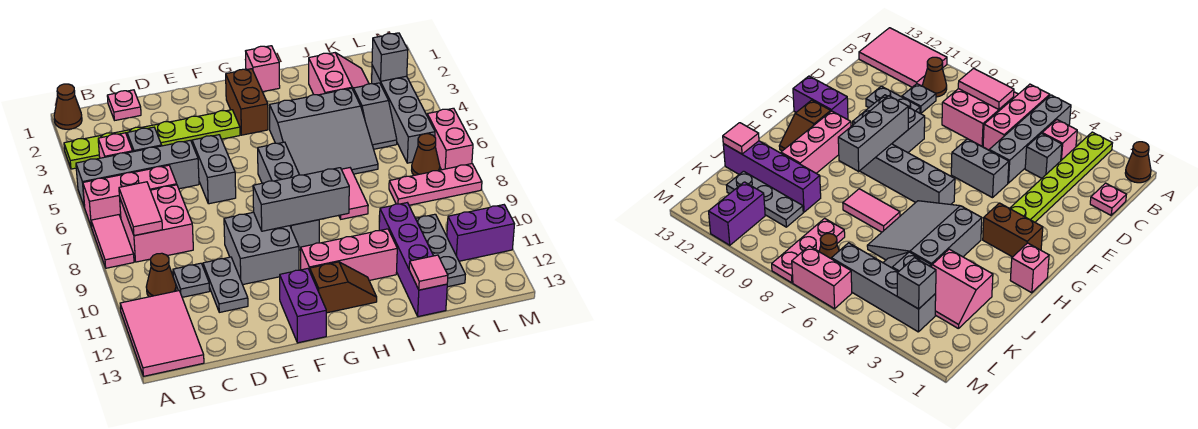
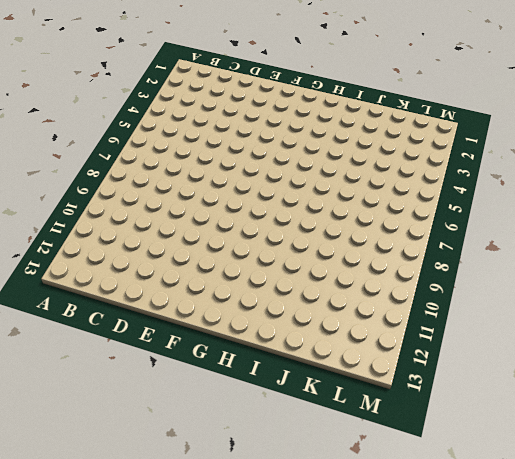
none -> brown cone A1 level 1
none -> lime plate A3:F3 level 1
none -> grey brick A5:D5 level 1
none -> pink brick A6:C6 level 1

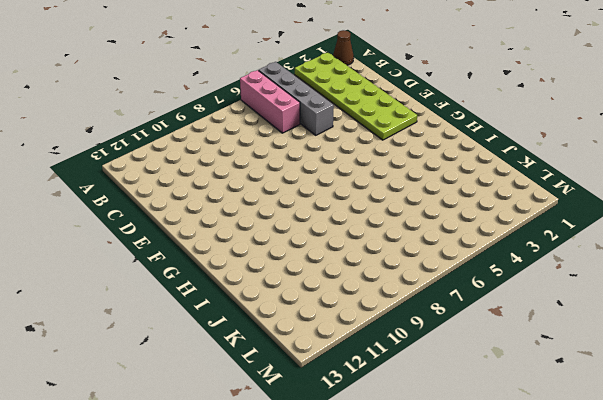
lime plate A2:F3 level 1 -> lime plate A3:F3 level 1
none -> pink tile A7:A8 level 1
none -> pink tile A11:B13 level 1
none -> pink brick B4 level 1
none -> pink brick B7:C8 level 1

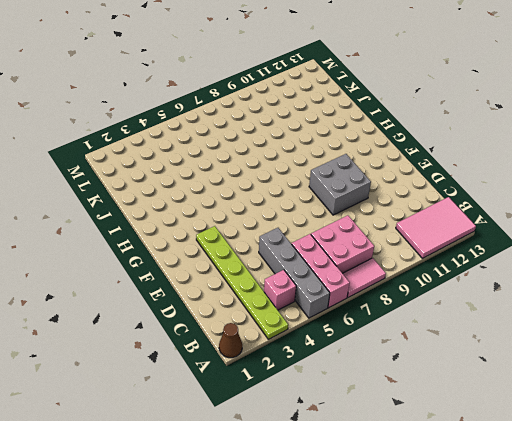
none -> brown cone B10 level 1
none -> pink plate C1 level 1
none -> grey brick C4 level 1
none -> grey plate C10 level 1

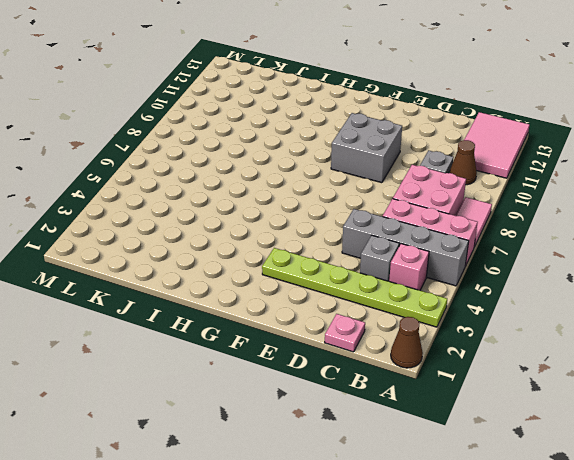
none -> grey plate D10:D11 level 1
none -> grey brick E5:E6 level 1
none -> purple brick F12:F13 level 1
none -> brown brick G2:G3 level 1

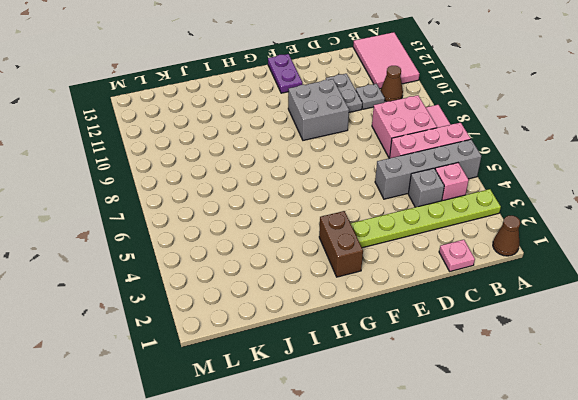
purple plate F12:F13 level 1 -> purple brick F12:F13 level 1
none -> grey brick E5:E6 level 1
none -> grey brick G6:G9 level 1
none -> pink brick G11:I11 level 1
none -> brown slope G12:H12 level 1 top G

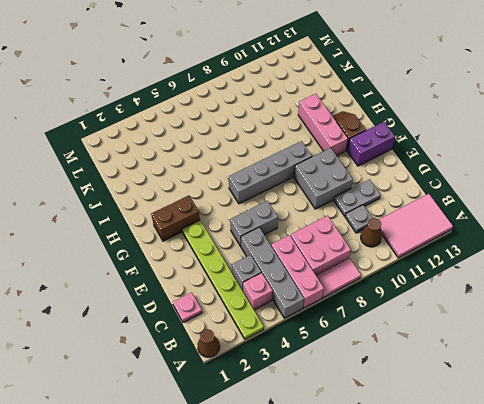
none -> pink brick H1 level 1
none -> grey slope H4:J6 level 1 top 4
none -> pink tile I7:I8 level 1
none -> pink slope J2:K3 level 1 top J

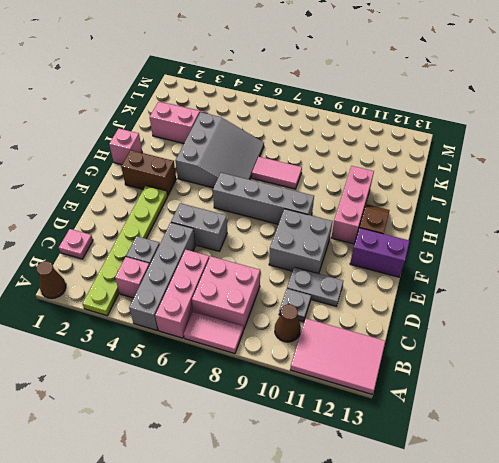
none -> purple brick J10:J13 level 1
none -> grey slope K4:K5 level 1 top 4
none -> pink plate K8:M8 level 1
none -> grey plate K10:K12 level 1

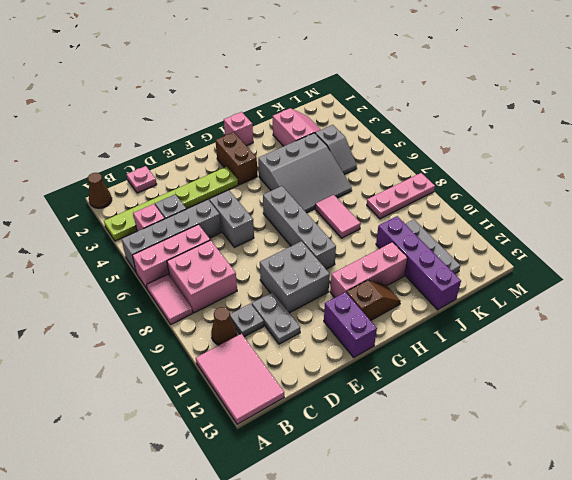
none -> grey brick L3:L6 level 1
none -> brown cone L7 level 1
none -> purple brick L11:M11 level 1
none -> pink brick M6:M7 level 1

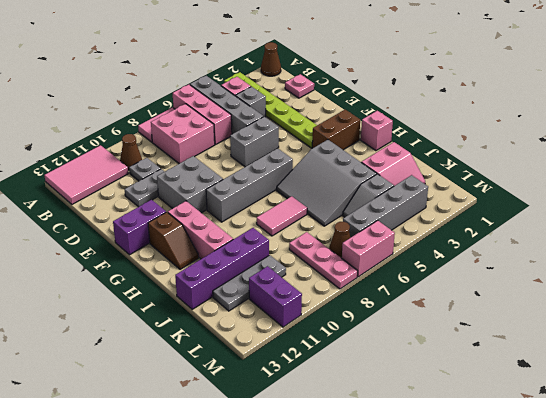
none -> pink tile B7:B8 level 2
none -> grey brick F9:H9 level 2
none -> pink tile J13 level 2
none -> grey brick L3 level 2

